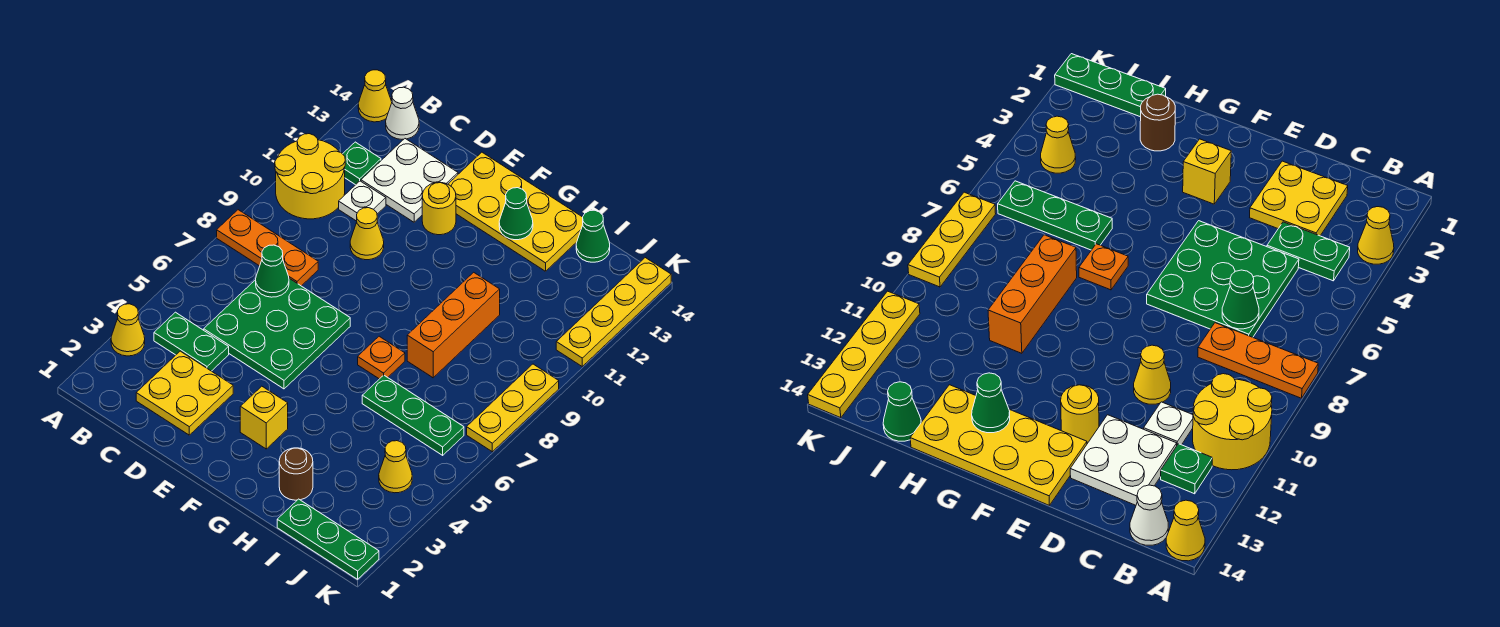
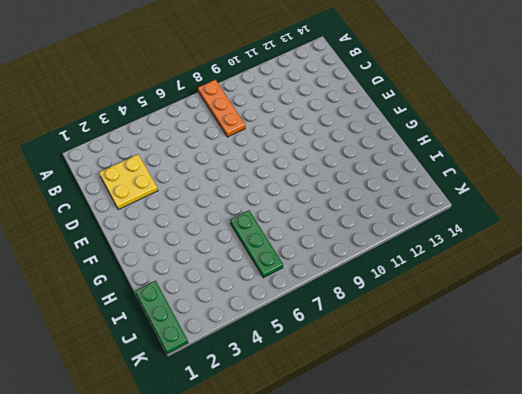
none -> yellow cone A3 level 1
none -> yellow round brick A10:B11 level 1
none -> yellow cone A14 level 1

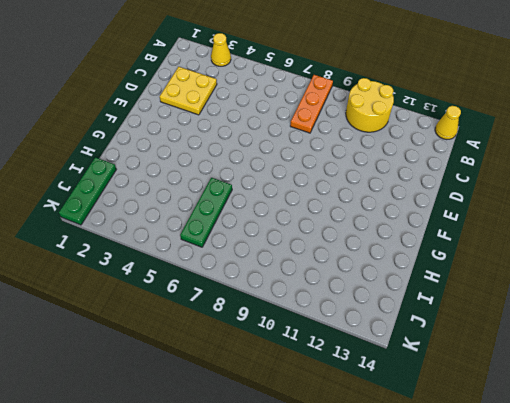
none -> green plate B4:C4 level 1
none -> green plate B12 level 1
none -> white cone B14 level 1

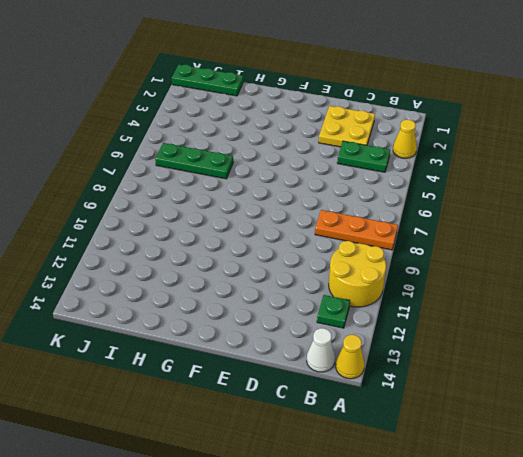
none -> green plate C5:E7 level 1
none -> white plate C11 level 1
none -> white plate C12:D13 level 1

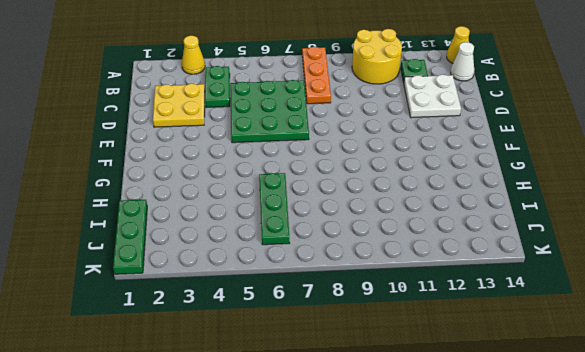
none -> white plate C11 level 1
none -> yellow cone D10 level 1
none -> yellow round brick E12 level 1

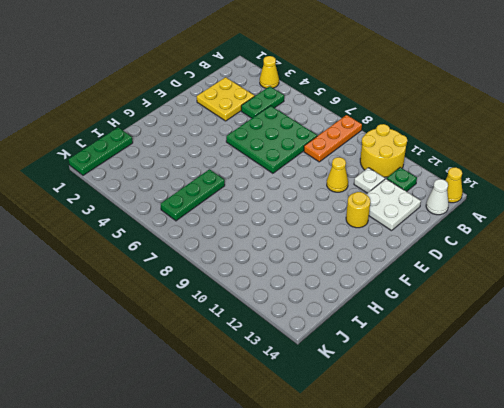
none -> yellow plate E13:H14 level 1
none -> yellow brick F3 level 1
none -> orange plate G7 level 1

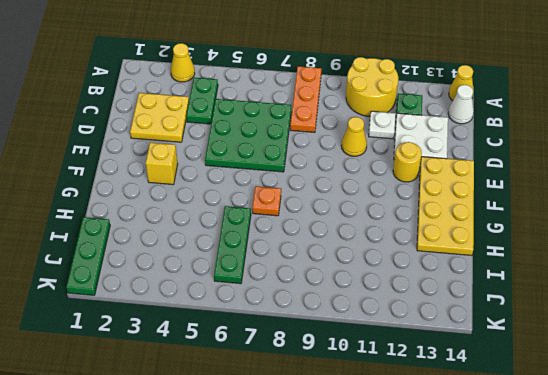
none -> brown round brick H2 level 1
none -> orange brick H8:H10 level 1
none -> green cone I14 level 1

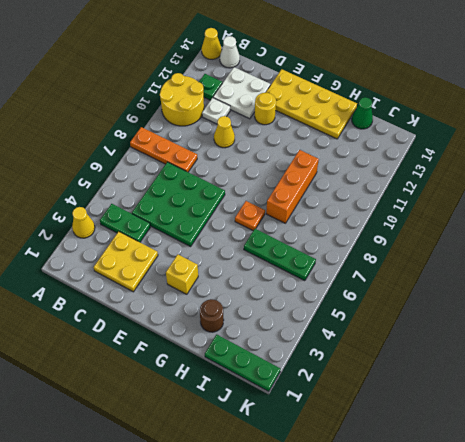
none -> yellow cone J4 level 1
none -> yellow plate K7:K9 level 1
none -> yellow plate K11:K14 level 1

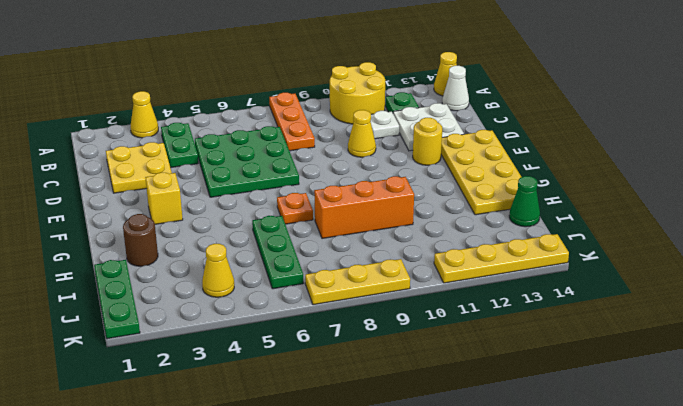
none -> green cone C7 level 2
none -> green cone G13 level 2

